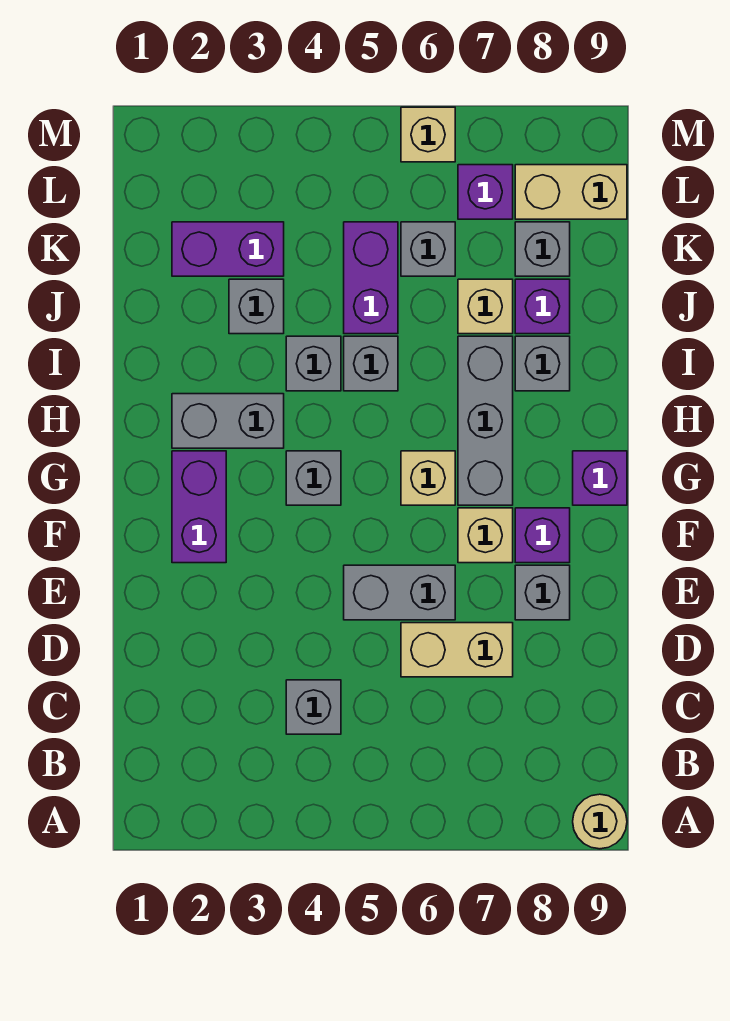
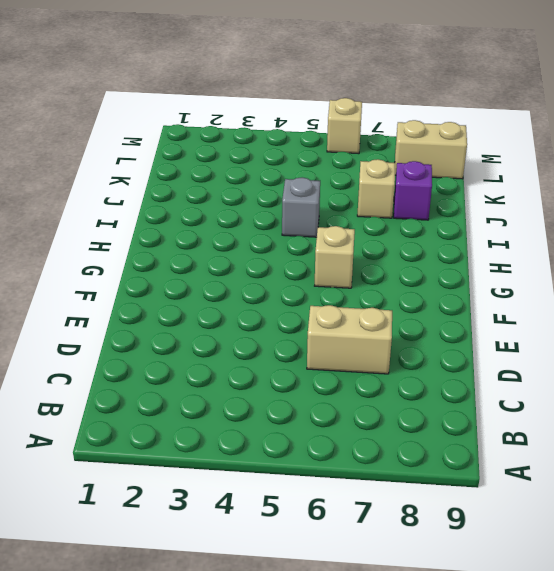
none -> tan round brick A9 level 1
none -> grey brick C4 level 1
none -> grey brick E5:E6 level 1

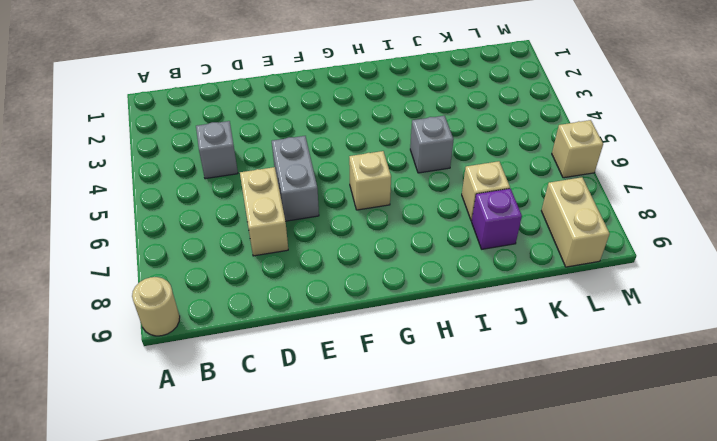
none -> grey brick E8 level 1
none -> purple brick F2:G2 level 1
none -> tan brick F7 level 1

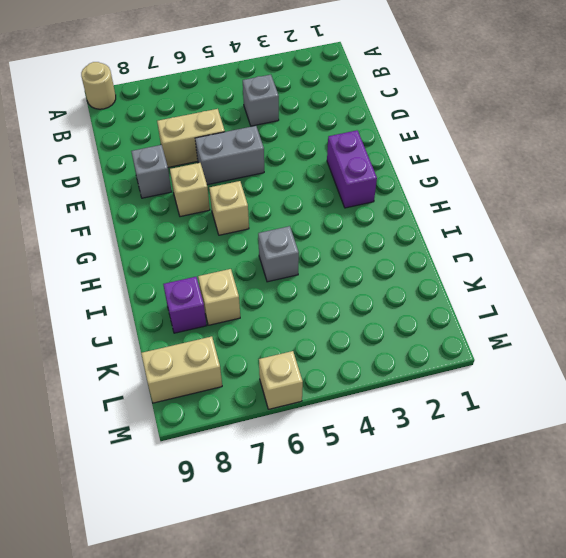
none -> purple brick F8 level 1
none -> grey brick G4 level 1
none -> grey brick G7:I7 level 1

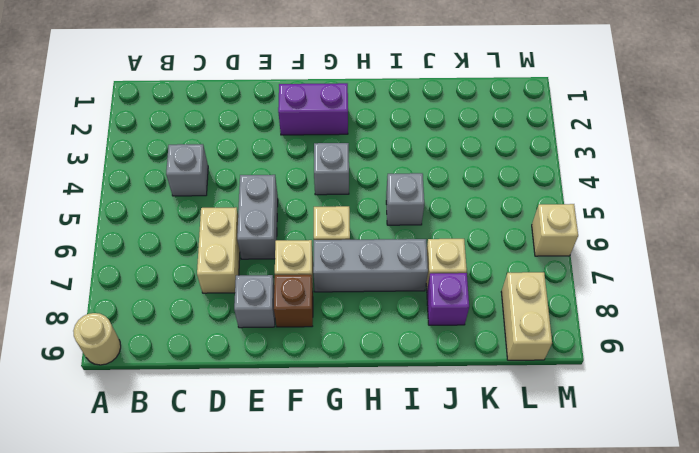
brown brick F8 level 1 -> purple brick F8 level 1
none -> purple brick G9 level 1
none -> grey brick H2:H3 level 1
none -> grey brick I4 level 1

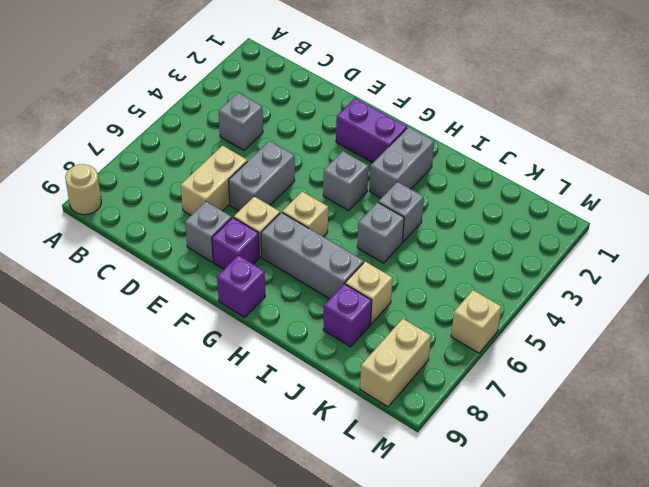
none -> grey brick I8 level 1
none -> grey brick J3 level 1
none -> purple brick J5:K5 level 1

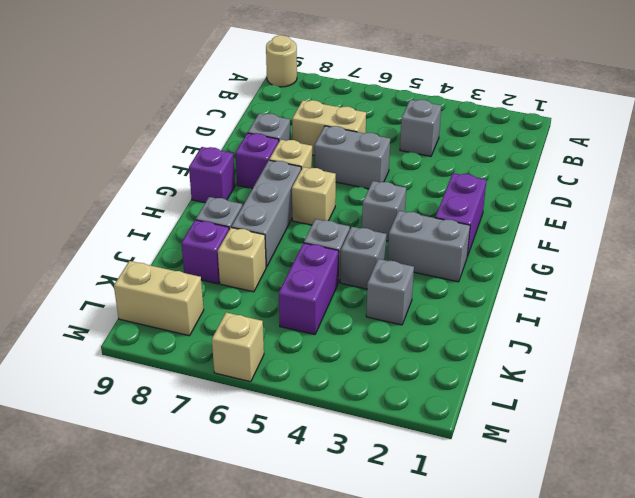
none -> purple brick K2:K3 level 1
none -> grey brick K6 level 1
none -> grey brick K8 level 1

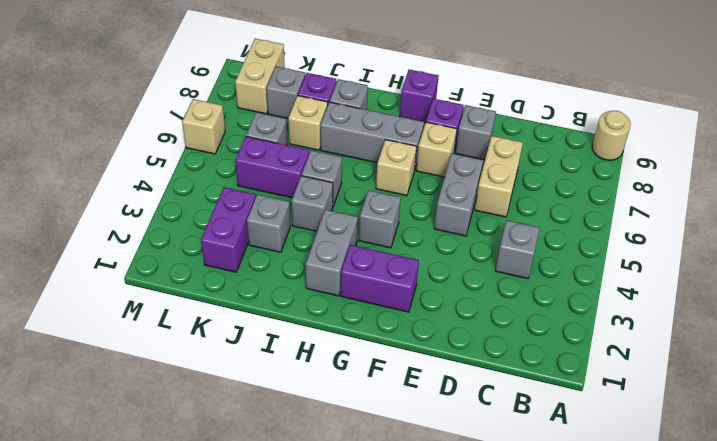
none -> purple brick L7 level 1

